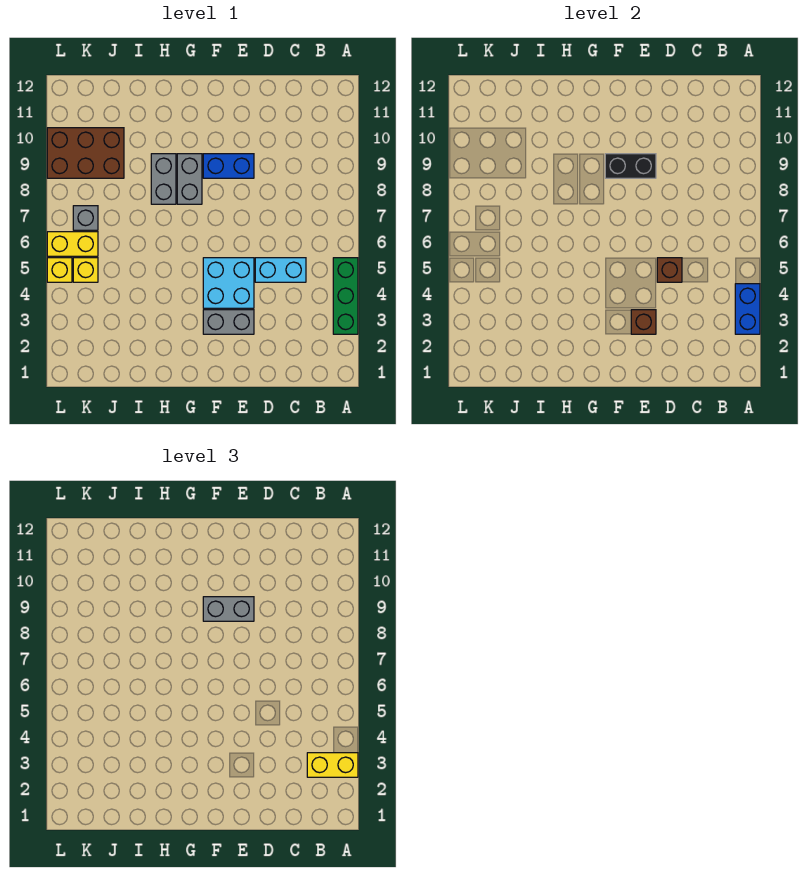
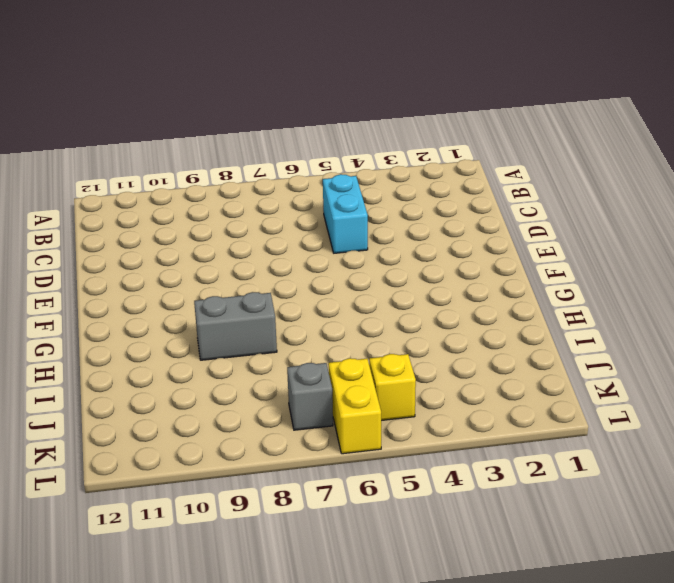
none -> green brick A3:A5 level 1
none -> grey brick E3:F3 level 1
none -> cyan brick E4:F5 level 1

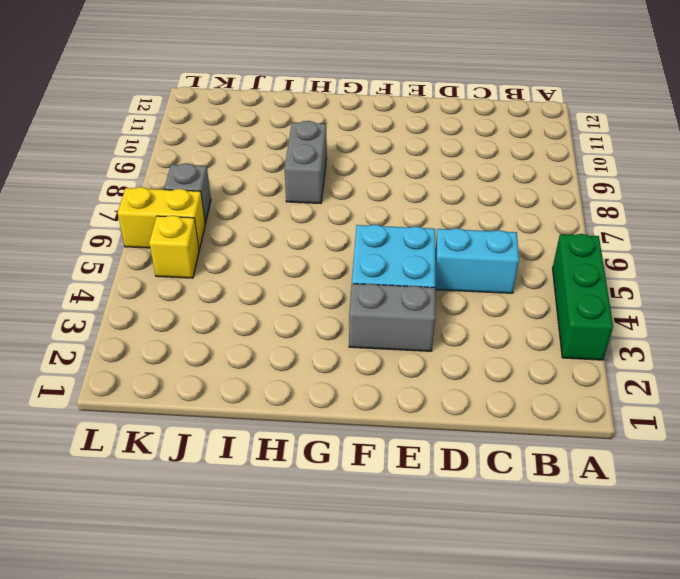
none -> blue brick E9:F9 level 1
none -> grey brick G8:G9 level 1
none -> brown brick J9:L10 level 1

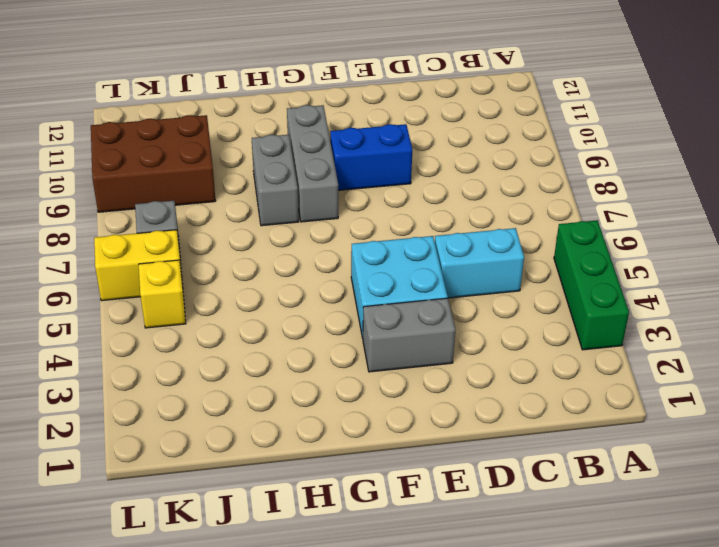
grey brick G8:G10 level 1 -> grey brick G8:G9 level 1
none -> yellow brick L5 level 1
none -> blue brick A3:A4 level 2
none -> brown brick D5 level 2

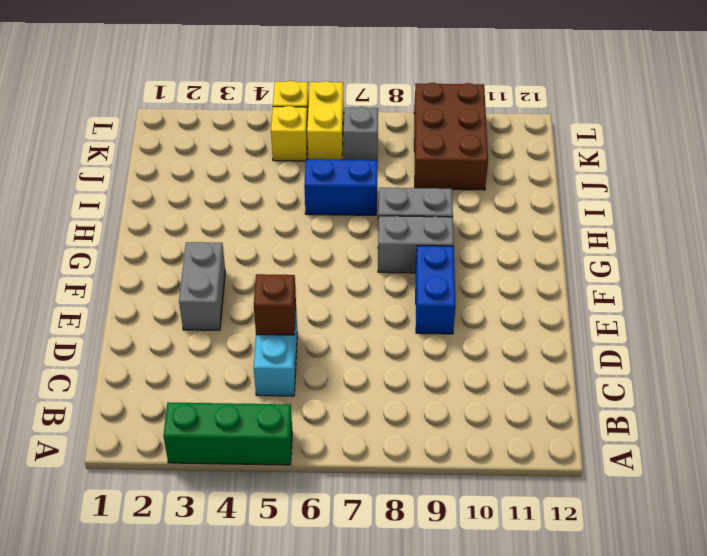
blue brick I6:I7 level 1 -> blue brick A3:A4 level 2
none -> cyan brick E4:F5 level 1
none -> brown brick E3 level 2
none -> black brick E9:F9 level 2

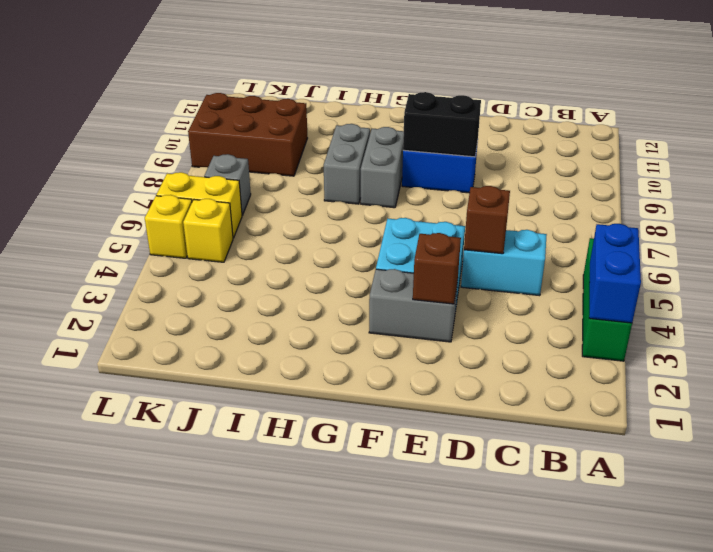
none -> yellow brick A3:B3 level 3
none -> grey brick E9:F9 level 3

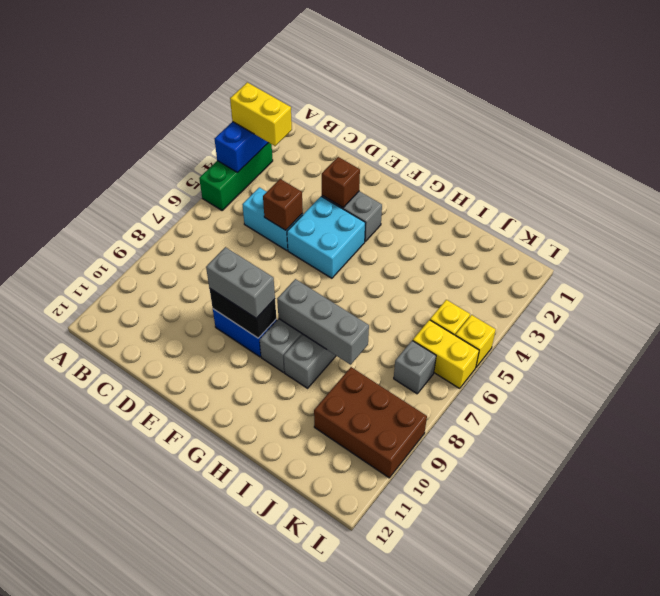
grey brick G8:I8 level 2 -> none

